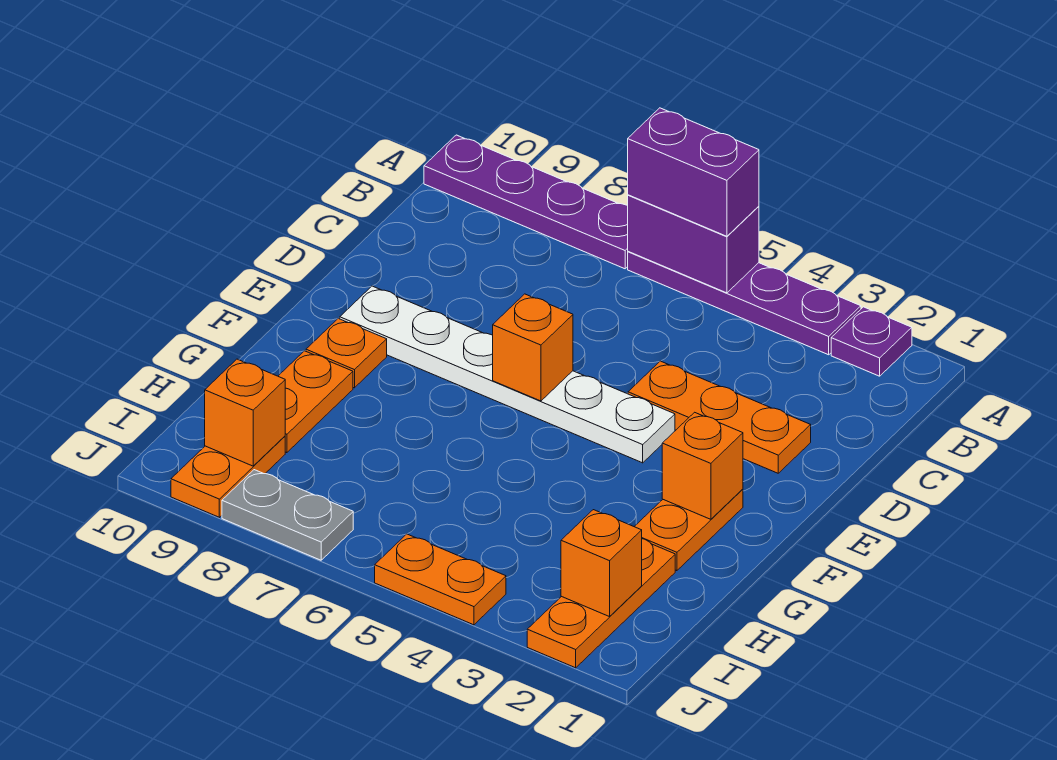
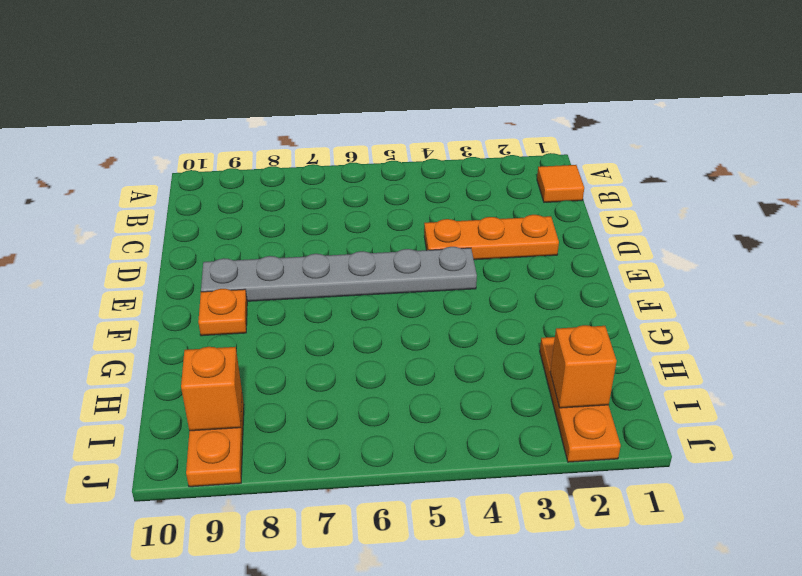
orange tile B1 level 1 -> none
grey plate E4:E9 level 1 -> white plate E4:E9 level 1
none -> purple plate A2 level 1
none -> purple plate A3:A6 level 1
none -> purple plate A7:A10 level 1

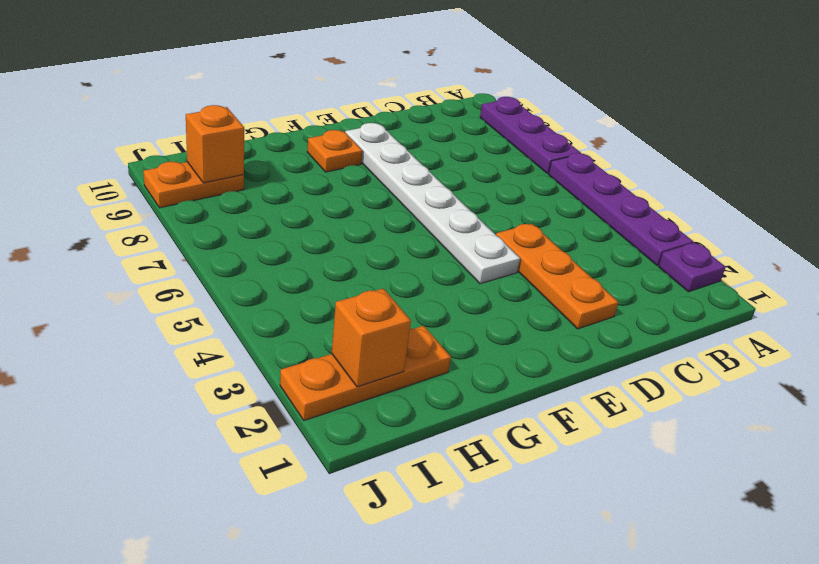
purple plate A7:A9 level 1 -> purple plate A7:A10 level 1
none -> orange plate F2:G2 level 1
none -> orange plate G9:H9 level 1
none -> orange plate J4:J5 level 1

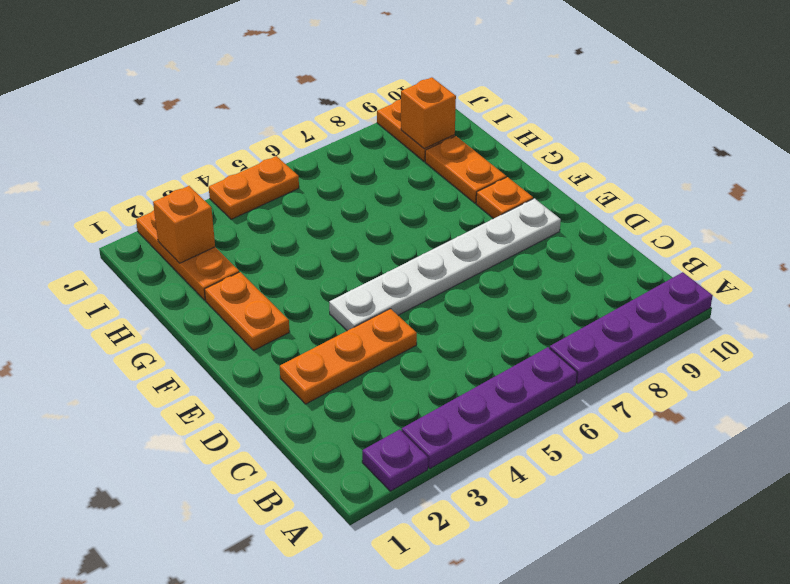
none -> grey plate J7:J8 level 1
none -> purple brick A5:A6 level 2
none -> orange brick E6 level 2

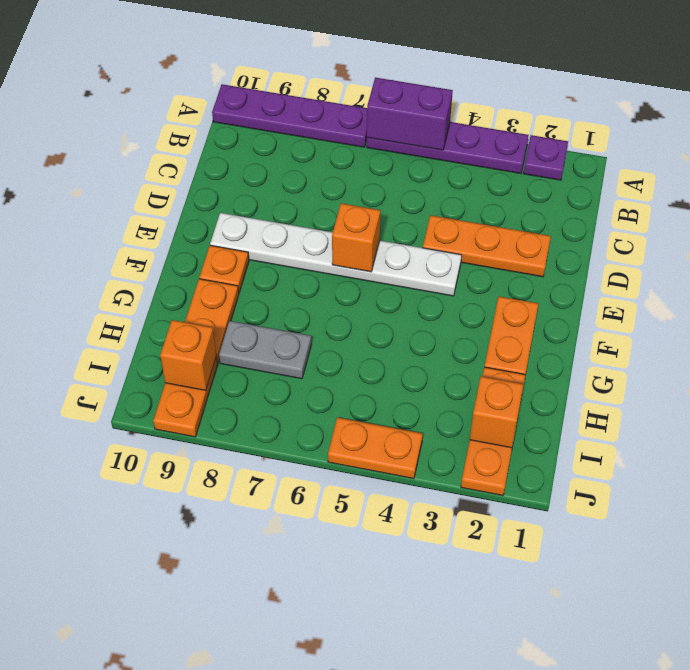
grey plate H7:H8 level 1 -> grey plate J7:J8 level 1
none -> orange brick F2 level 2
none -> purple brick A5:A6 level 3

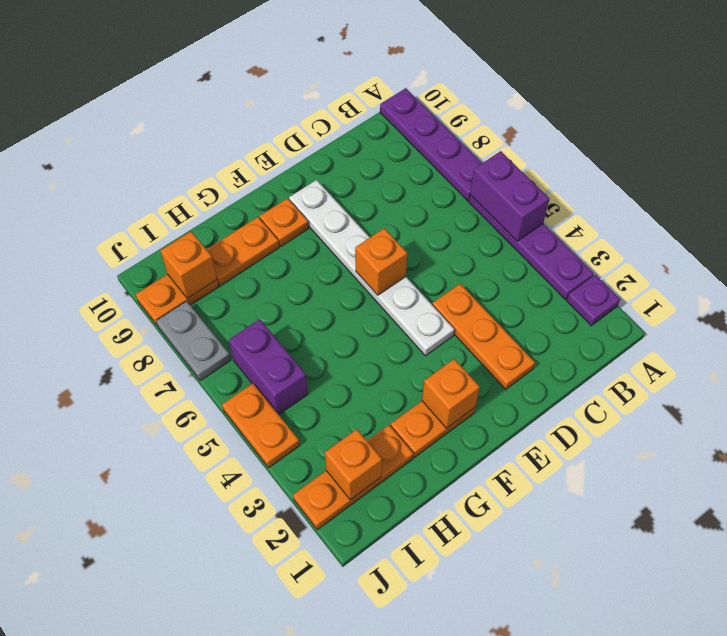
purple brick I5:I6 level 1 -> purple brick A5:A6 level 3

